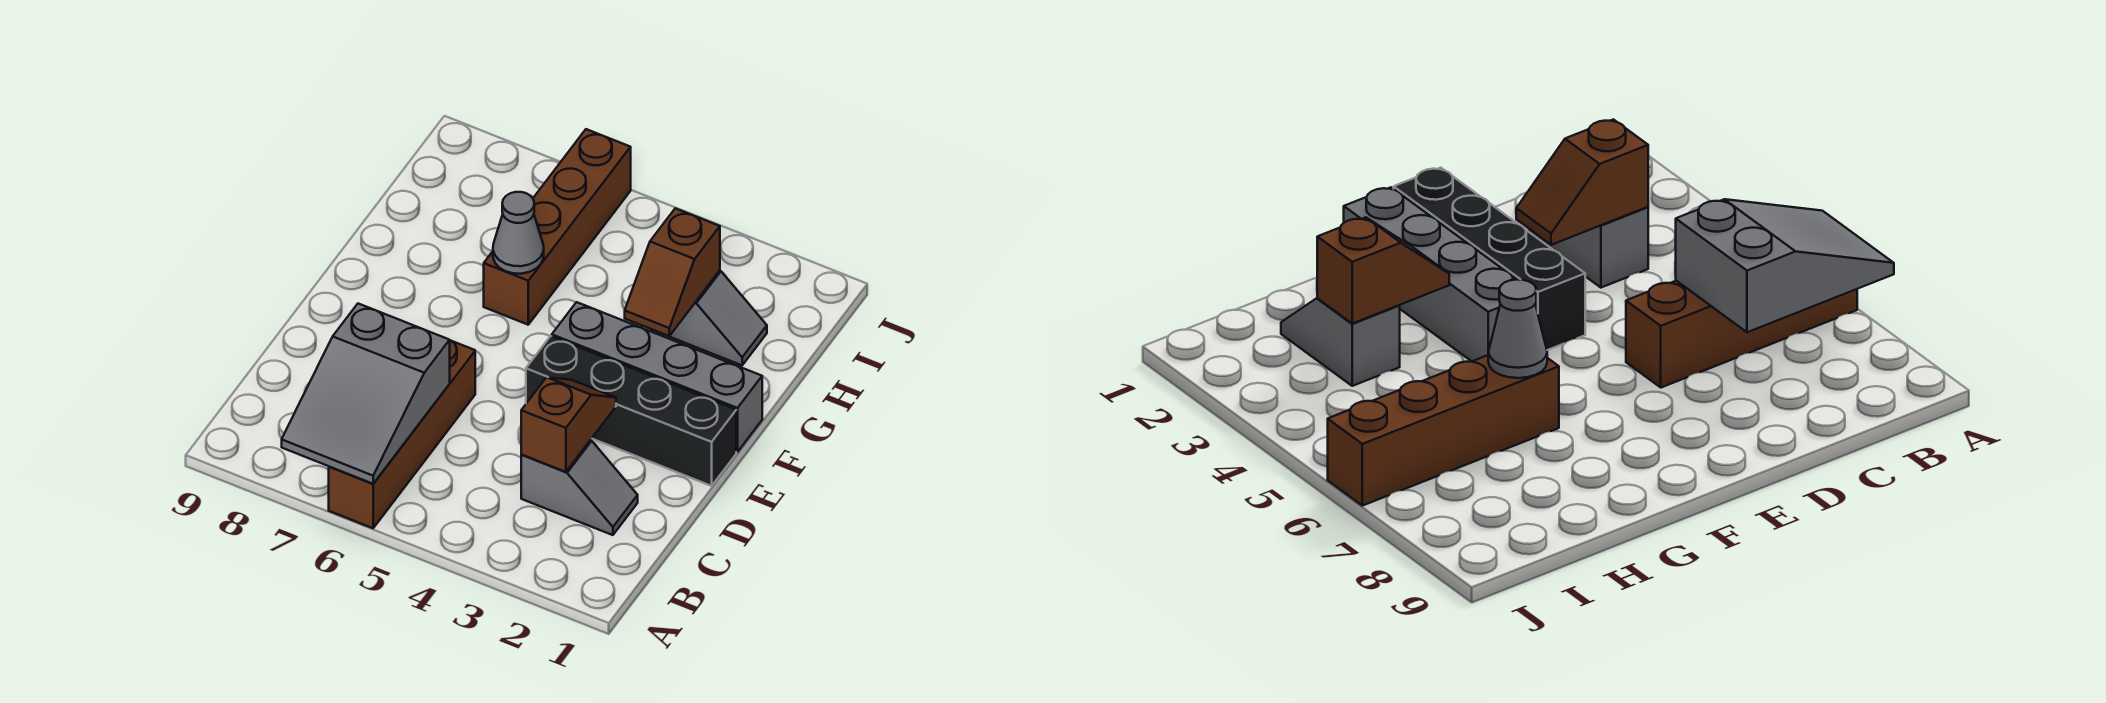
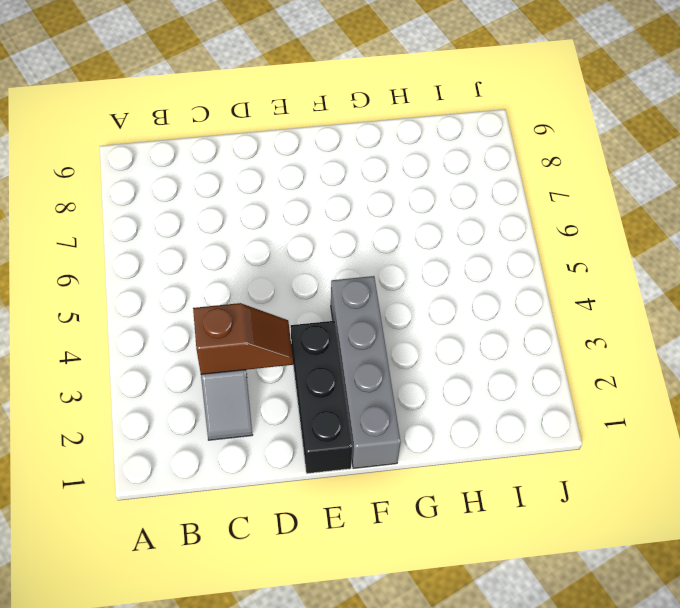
black brick E1:E3 level 1 -> black brick E1:E4 level 1
none -> brown brick A6:D6 level 1
none -> brown brick G6:J6 level 1

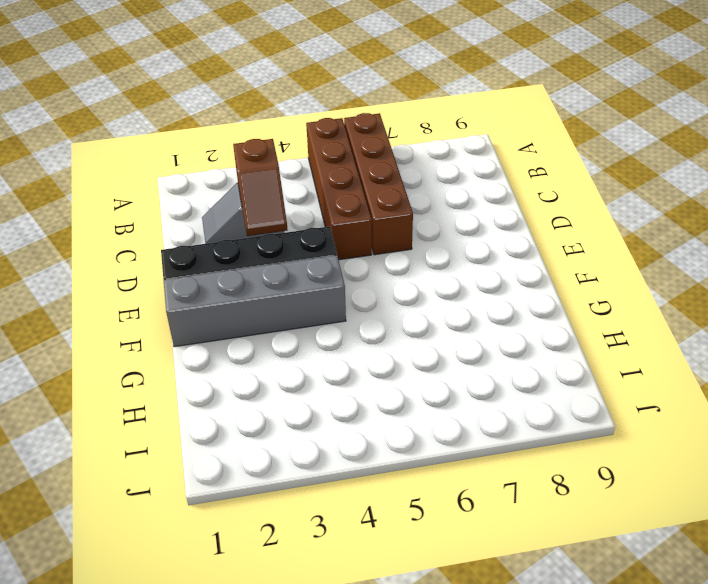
brown brick A5:D5 level 1 -> brown brick G6:J6 level 1
none -> grey slope H2:H3 level 1 top 3
none -> grey slope A6:C7 level 2 top C

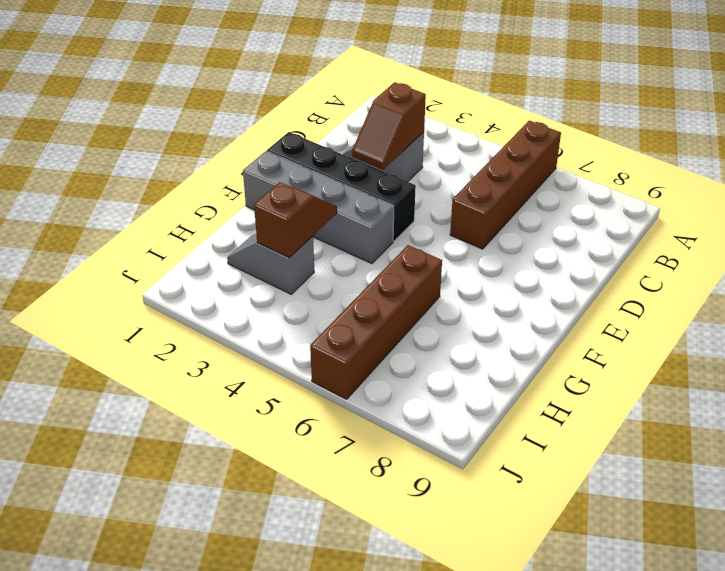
none -> grey slope A6:C7 level 2 top C
none -> grey cone G6 level 2

